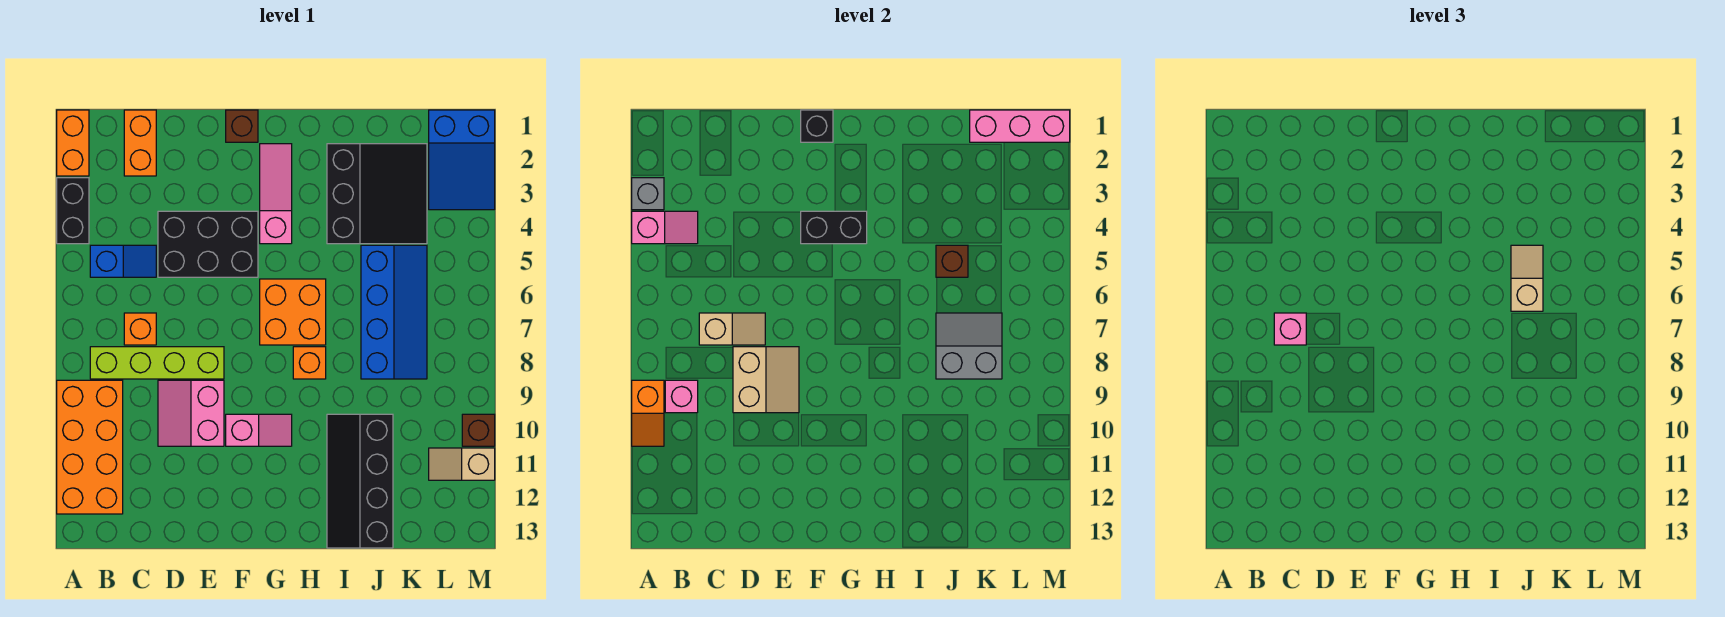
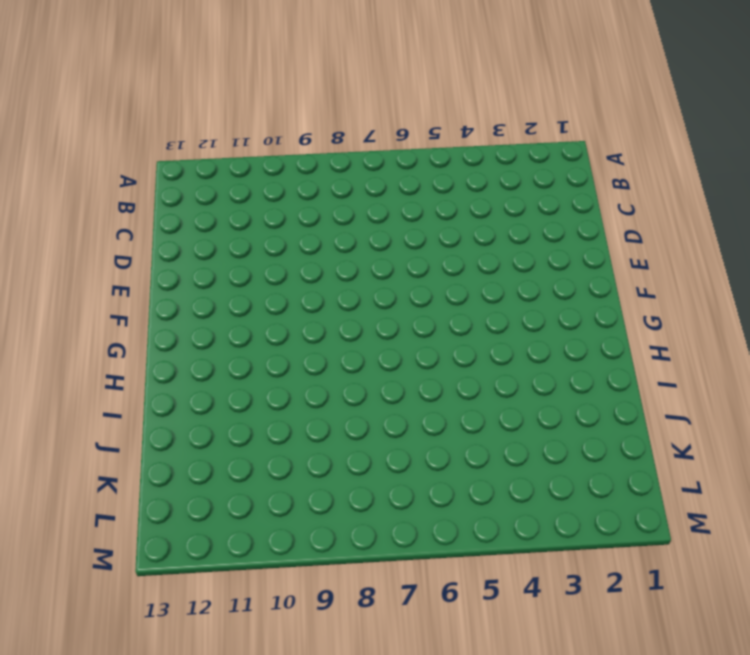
none -> orange brick A1:A2 level 1
none -> black brick A3:A4 level 1
none -> orange brick A9:B12 level 1
none -> blue slope B5:C5 level 1 top B

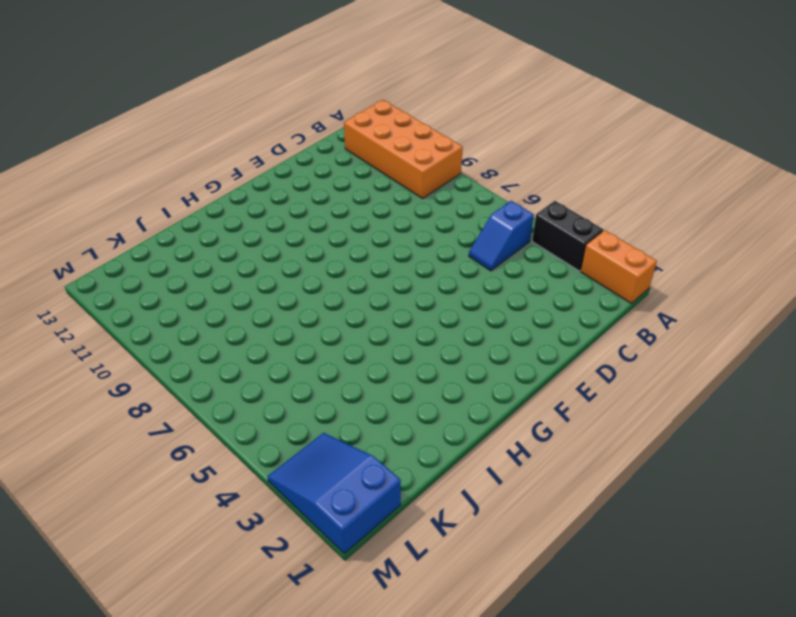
none -> lime brick B8:E8 level 1
none -> orange brick C1:C2 level 1
none -> orange brick C7 level 1
none -> black brick D4:F5 level 1

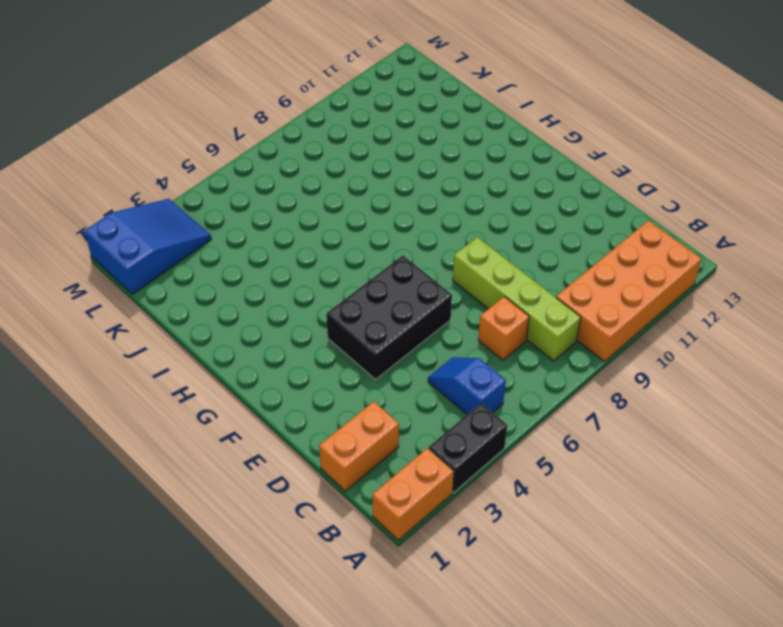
black brick E4:F6 level 1 -> black brick D4:F5 level 1
none -> pink slope D9:E10 level 1 top E
none -> brown brick F1 level 1
none -> pink slope F10:G10 level 1 top F
none -> pink slope G2:G4 level 1 top 4

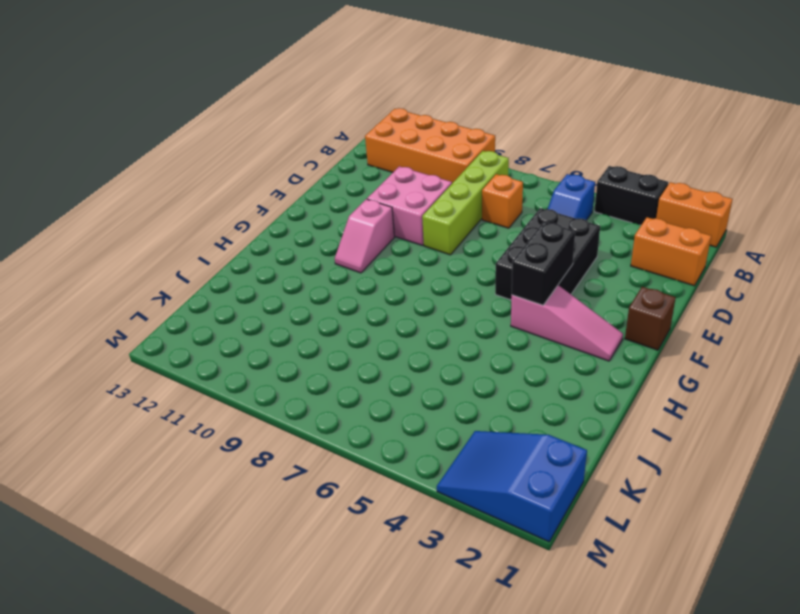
pink brick D9:E10 level 1 -> pink slope D9:E10 level 1 top E
none -> orange brick G6:H7 level 1
none -> orange brick H8 level 1
none -> black slope I2:K4 level 1 top I
none -> black slope I10:J13 level 1 top J

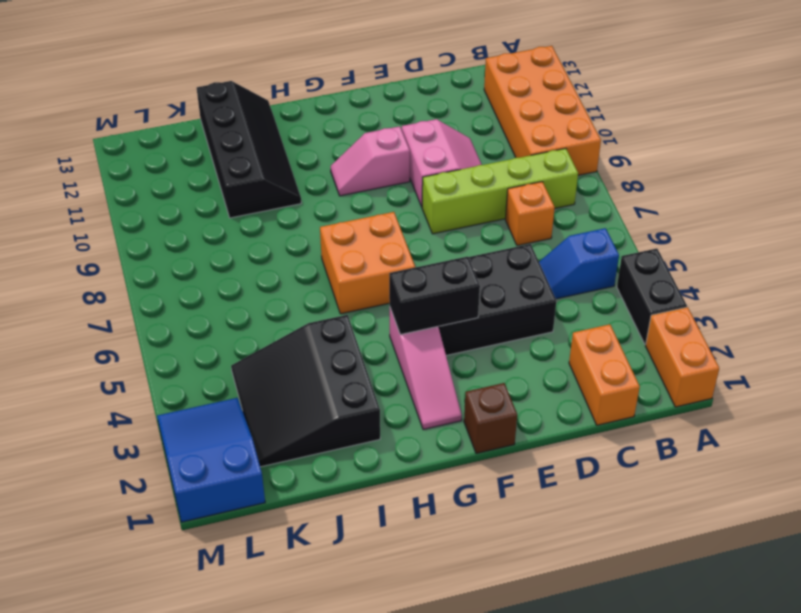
none -> orange brick H8 level 1
none -> blue slope J5:K8 level 1 top J
none -> tan slope L11:M11 level 1 top M
none -> brown brick M10 level 1

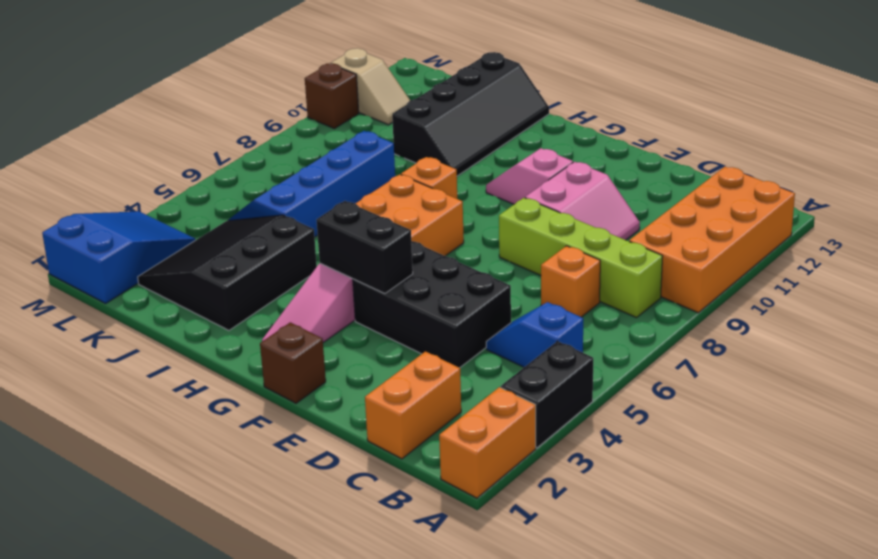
none -> grey brick A3 level 2
none -> pink slope A4:B4 level 2 top A
none -> orange slope A9:A10 level 2 top 9
none -> pink brick B9 level 2

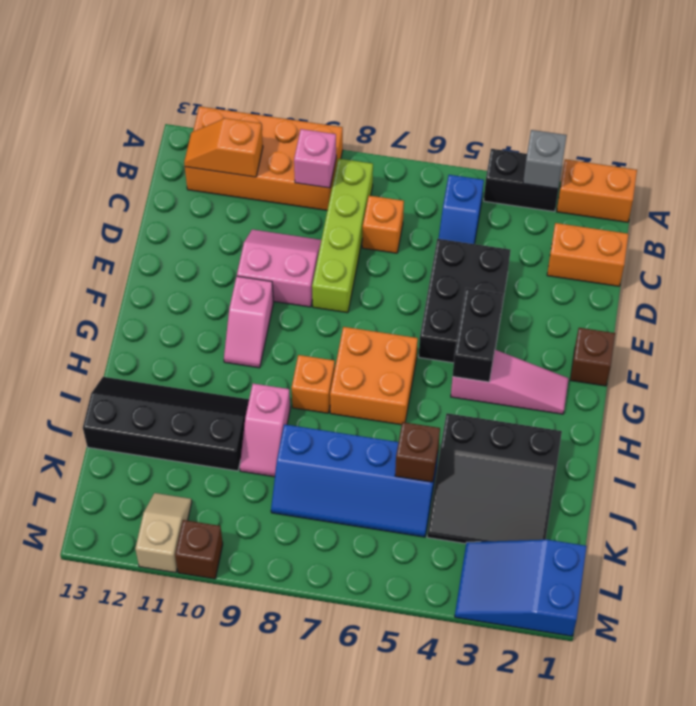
orange slope B11:B12 level 2 top 11 -> orange slope A9:A10 level 2 top 9
pink slope I9:J9 level 1 top I -> pink slope A4:B4 level 2 top A
none -> tan slope C7:D7 level 2 top C
none -> tan slope D8:E9 level 2 top D
none -> black brick F1 level 2
none -> grey slope J7:K8 level 2 top 8

